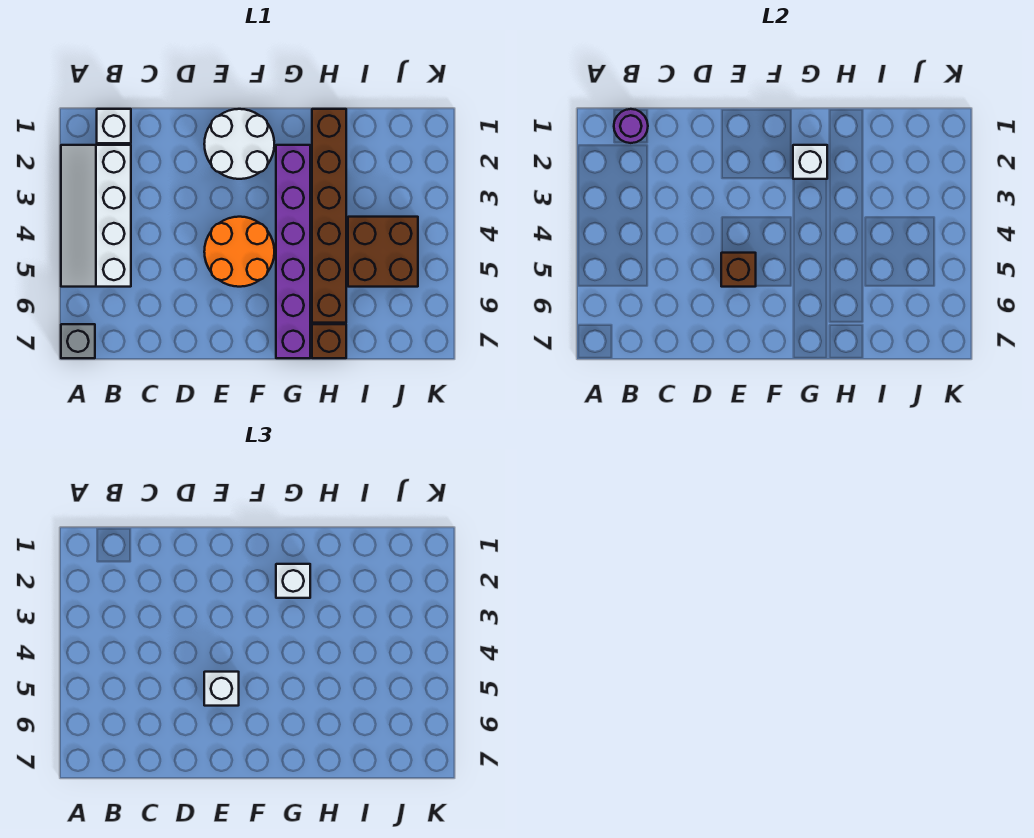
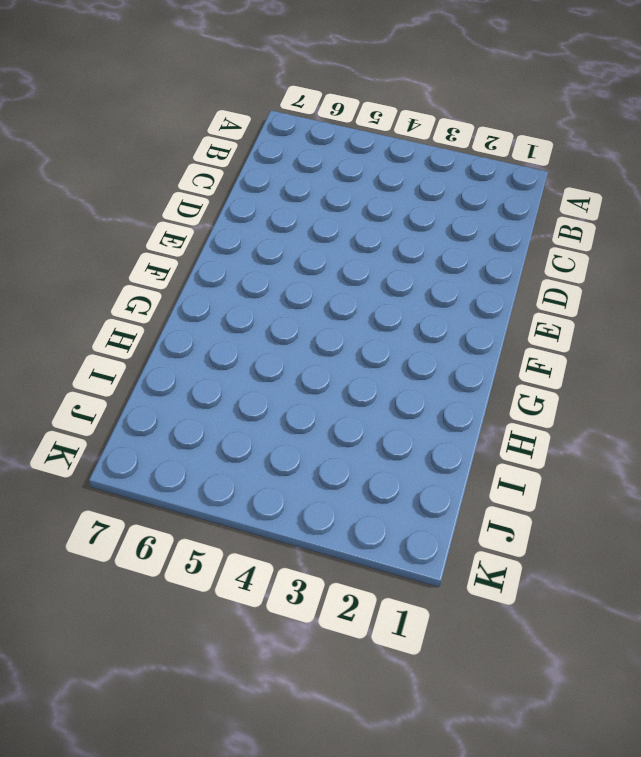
none -> white slope A2:B5 level 1 top B
none -> grey brick A7 level 1
none -> white brick B1 level 1

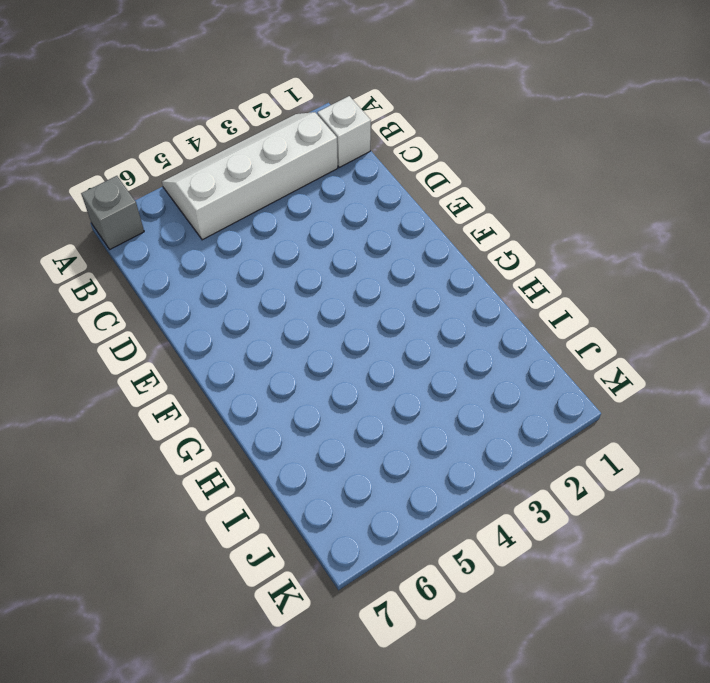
none -> white round brick E1:F2 level 1
none -> orange round brick E4:F5 level 1
none -> purple brick G2:G7 level 1

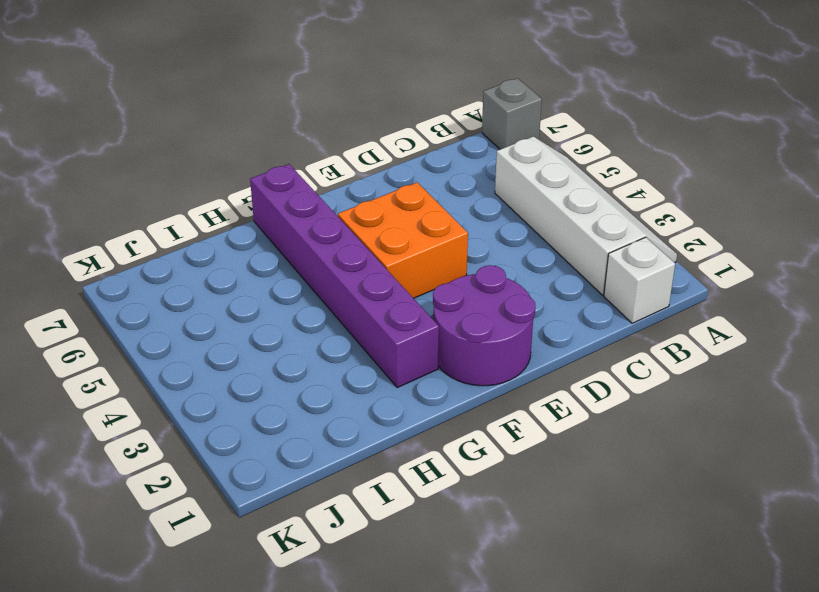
purple round brick E1:F2 level 1 -> white round brick E1:F2 level 1
orange brick E4:F5 level 1 -> orange round brick E4:F5 level 1
none -> brown brick H1:H6 level 1
none -> brown brick H7 level 1
none -> brown brick I4:J5 level 1

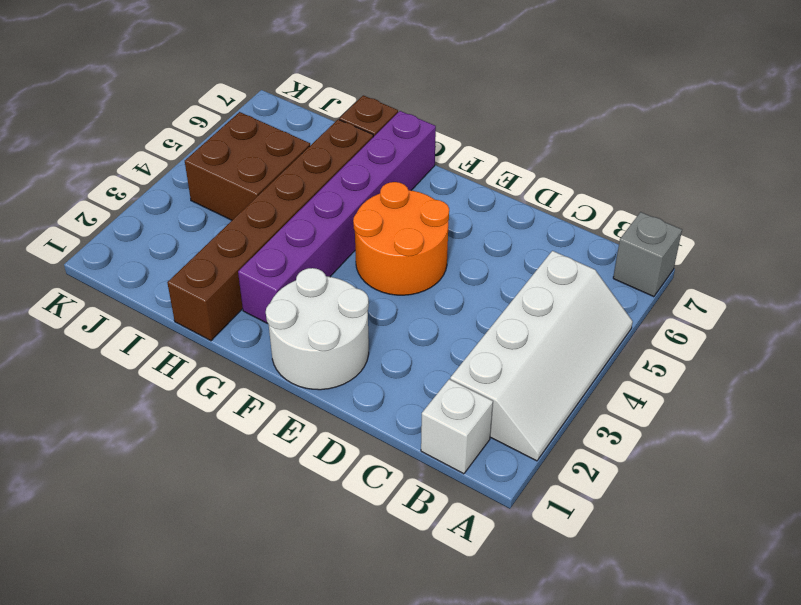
none -> purple round brick B1 level 2
none -> brown brick E5 level 2
none -> white brick G2 level 2

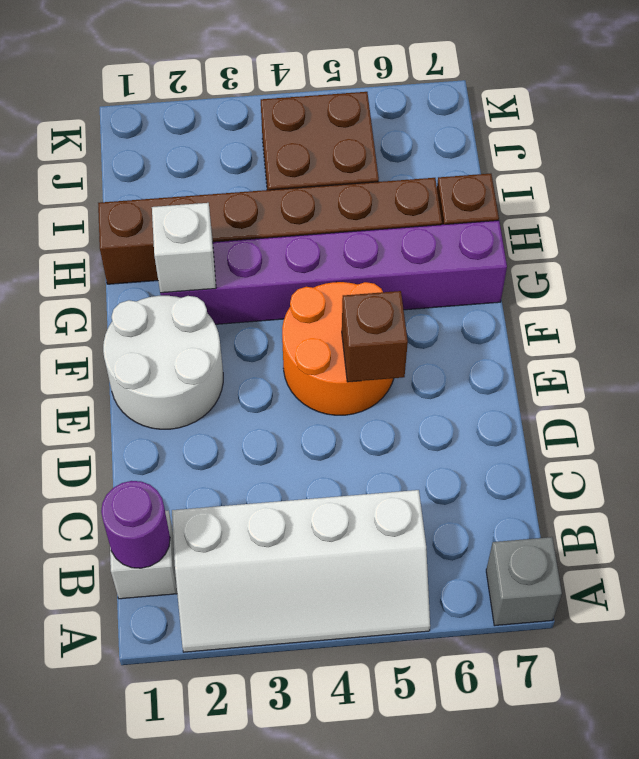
none -> white brick E5 level 3
none -> white brick G2 level 3

